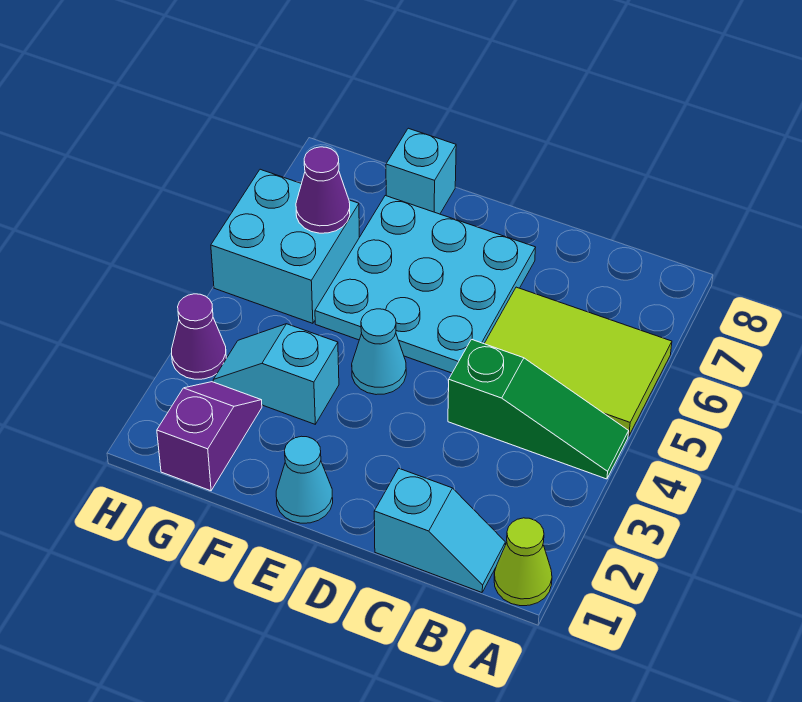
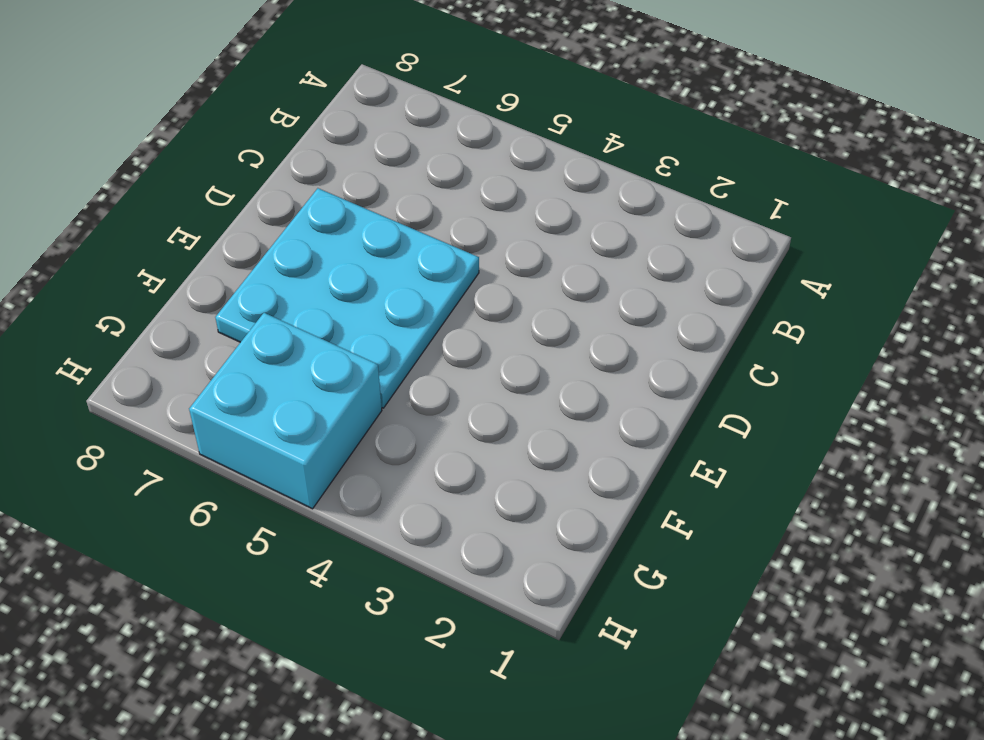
none -> lime cone A1 level 1
none -> green slope A4:C4 level 1 top C
none -> lime tile A5:C6 level 1

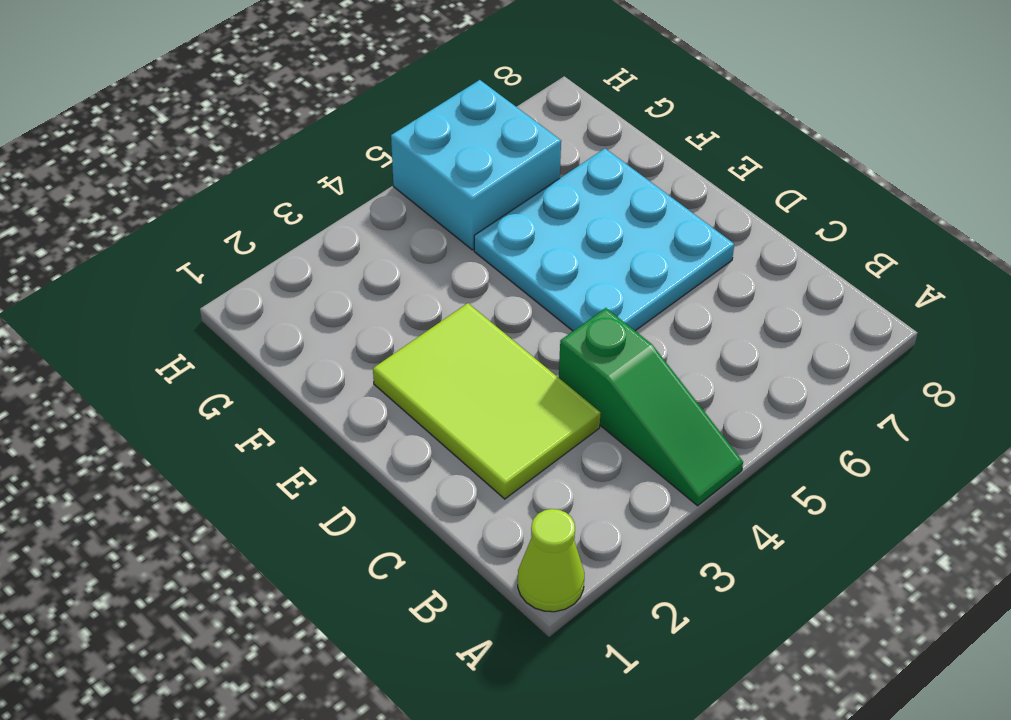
lime tile C2:E3 level 1 -> lime tile A5:C6 level 1
none -> cyan slope B1:C1 level 1 top C
none -> cyan cone E1 level 1
none -> cyan cone E4 level 1

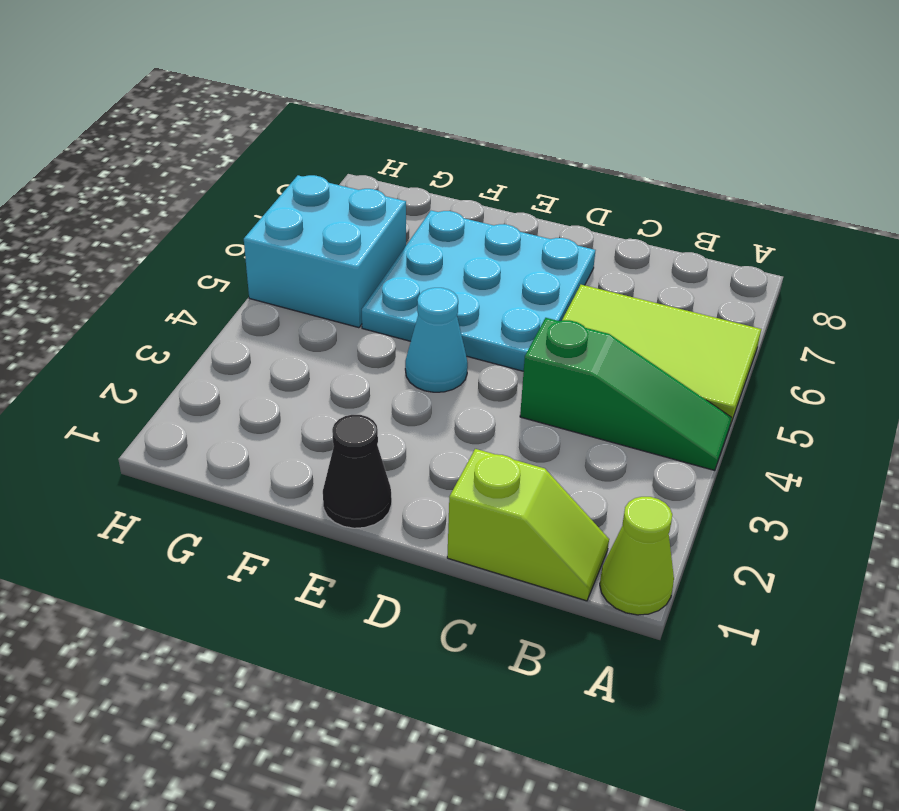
lime slope B1:C1 level 1 top C -> cyan slope B1:C1 level 1 top C
black cone E1 level 1 -> cyan cone E1 level 1
none -> cyan slope F3:G3 level 1 top F
none -> cyan brick F8 level 1
none -> purple slope G1:G2 level 1 top 1

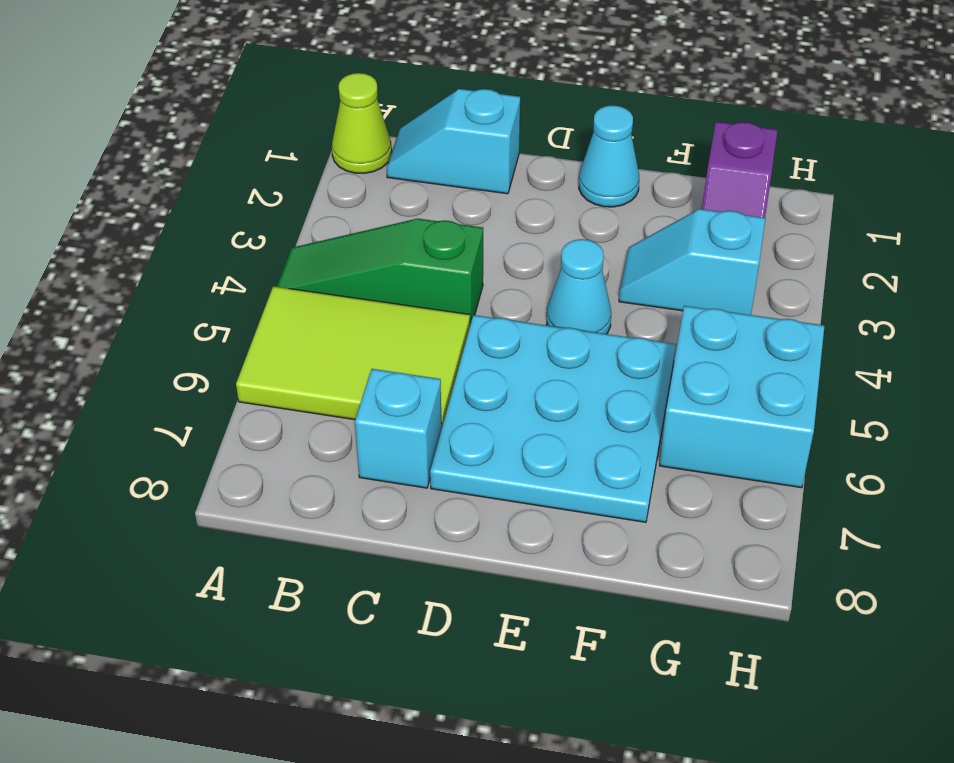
cyan brick C7 level 1 -> cyan brick F8 level 1
cyan slope F3:G3 level 1 top G -> cyan slope F3:G3 level 1 top F
none -> purple cone H3 level 1
none -> purple cone G6 level 2

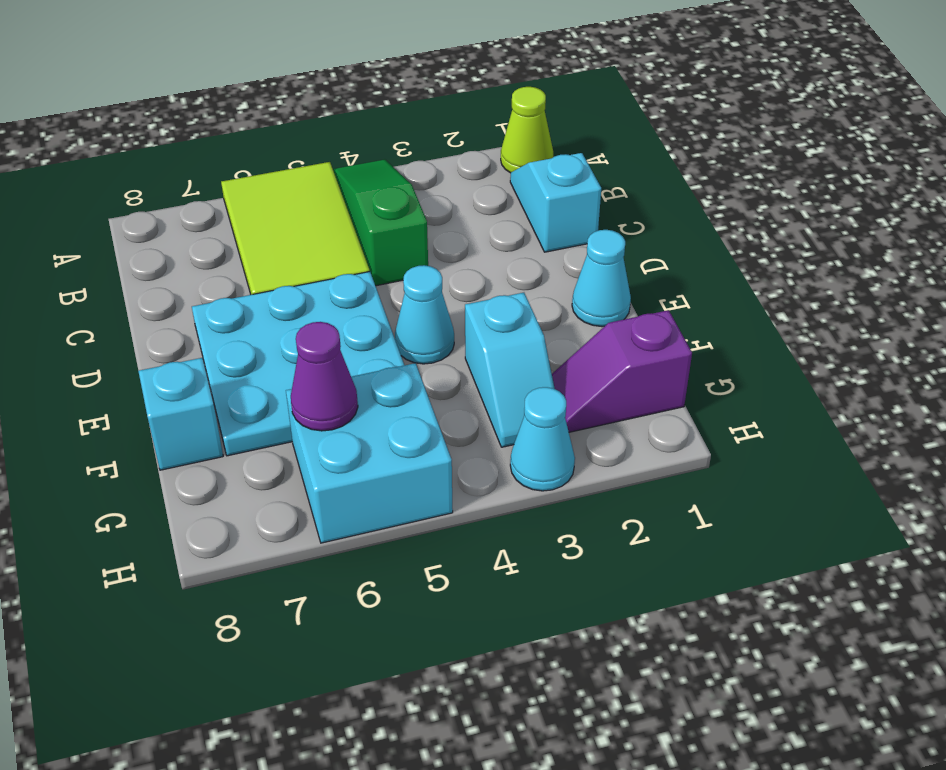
cyan cone H3 level 1 -> purple cone H3 level 1

